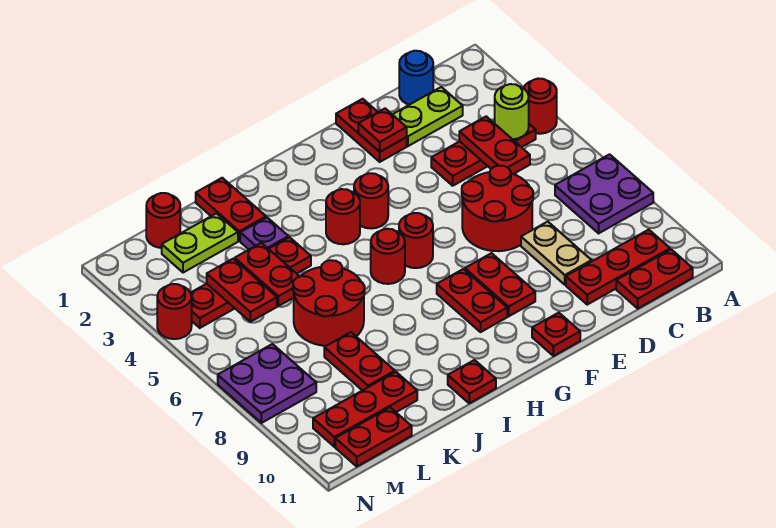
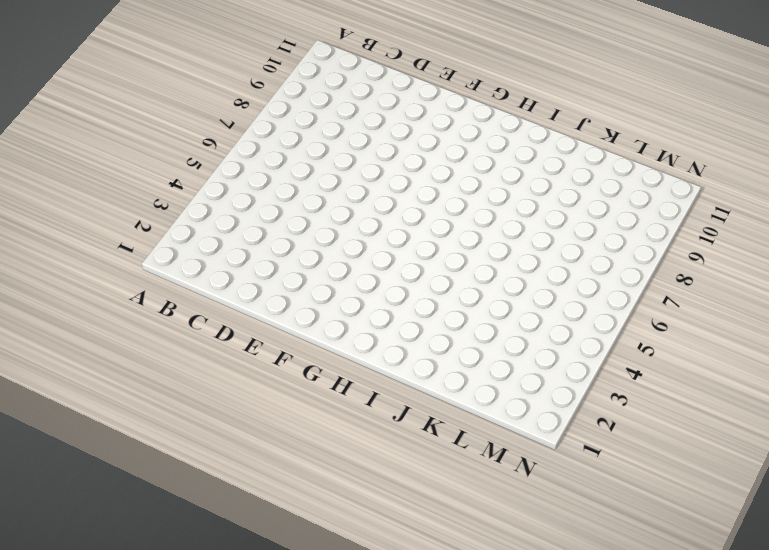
none -> red round brick A4 level 1
none -> purple plate A7:B8 level 1
none -> red plate B4:D4 level 1
none -> red plate B10:D10 level 1

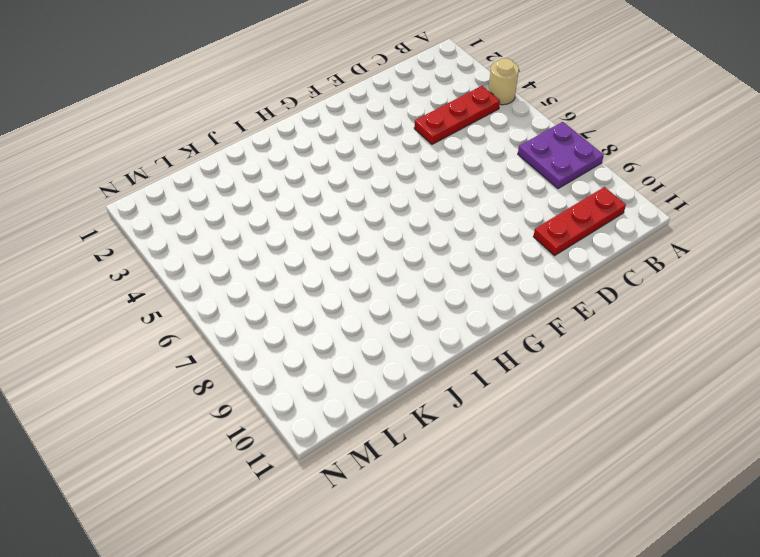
tan round brick A4 level 1 -> red round brick A4 level 1
none -> red plate B11:C11 level 1
none -> blue round brick C1 level 1
none -> lime plate C2:D2 level 1
none -> red round brick D6:E7 level 1

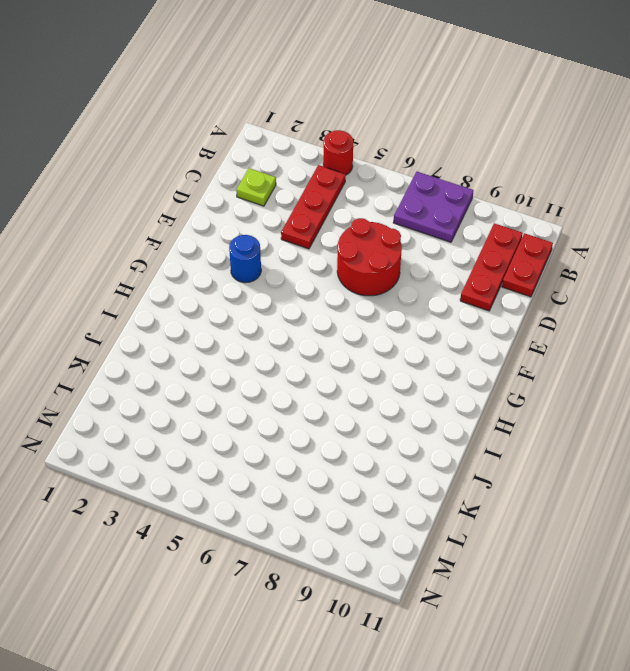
lime plate C2 level 1 -> lime plate C2:D2 level 1
blue round brick F3 level 1 -> blue round brick C1 level 1
none -> tan plate D8:D9 level 1
none -> red plate E1:E2 level 1
none -> red plate F8:F9 level 1
none -> red plate F11 level 1

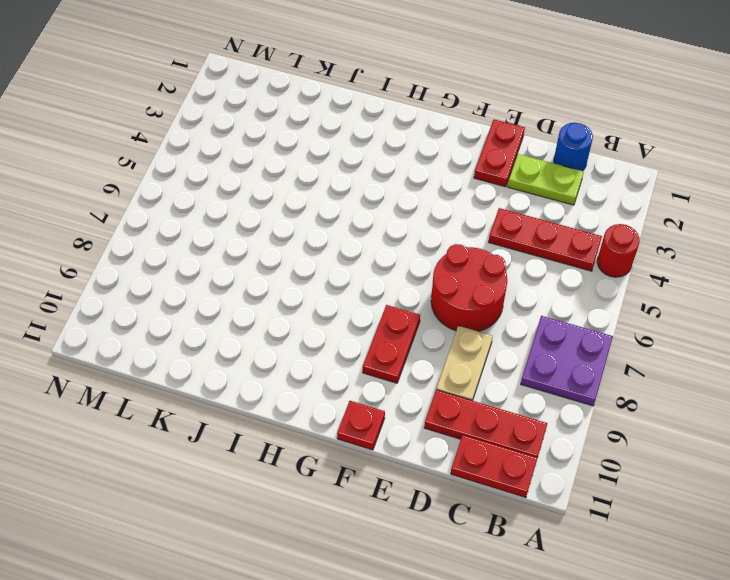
none -> red round brick G4 level 1
none -> red round brick G6 level 1
none -> red plate G8:G9 level 1
none -> red round brick H4 level 1

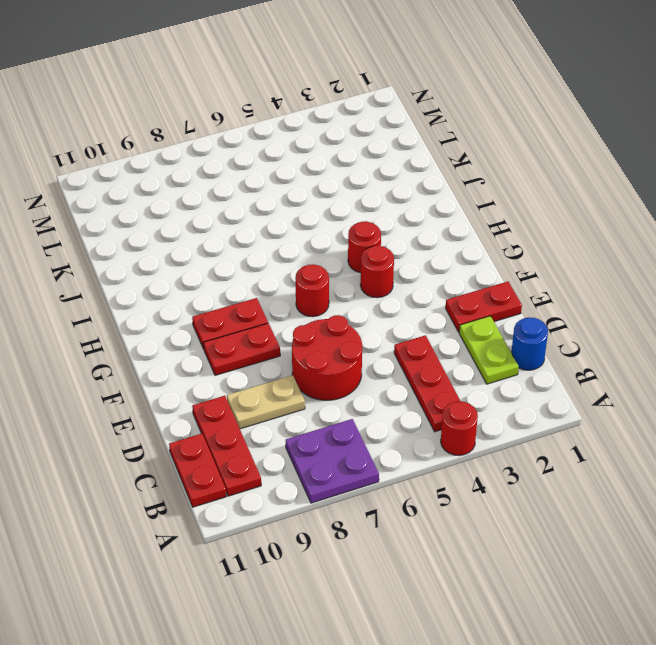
none -> red plate F11 level 1
none -> red round brick H6 level 1
none -> red plate I11 level 1
none -> red plate J1:J2 level 1

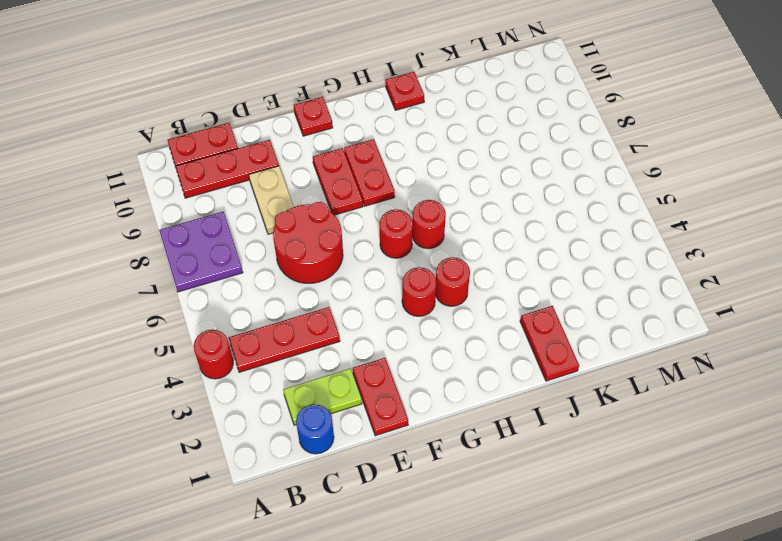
none -> purple plate J3 level 1
none -> red plate J4:M4 level 1
none -> red round brick J6:K7 level 1
none -> lime plate K2:L2 level 1

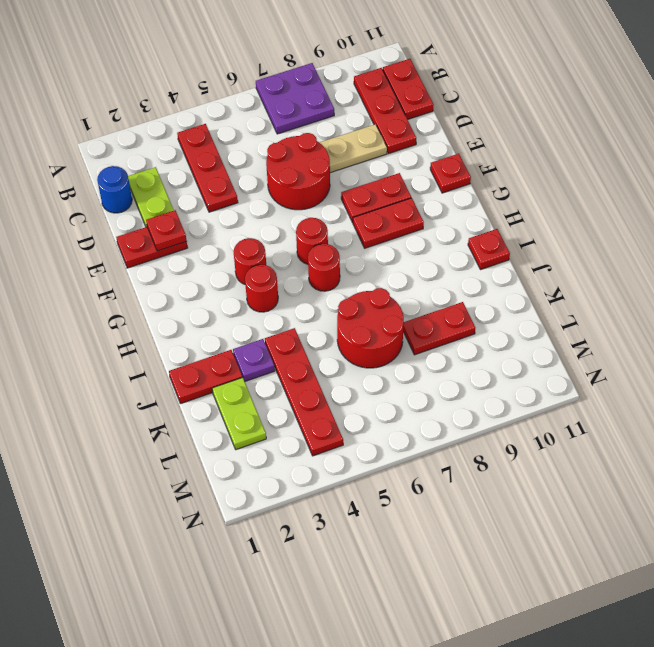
none -> red round brick A4 level 1
none -> red plate K10:M10 level 1
none -> red round brick L1 level 1
none -> red plate L11:M11 level 1

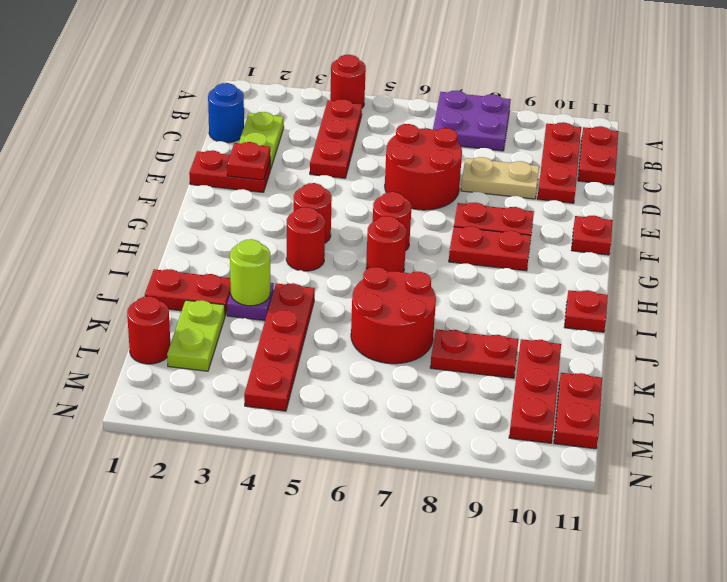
lime round brick J3 level 2 -> lime round brick B4 level 2
none -> purple plate M7:N8 level 1
none -> red round brick N4 level 1
none -> red plate C4:C5 level 2
none -> red plate K4:K5 level 2

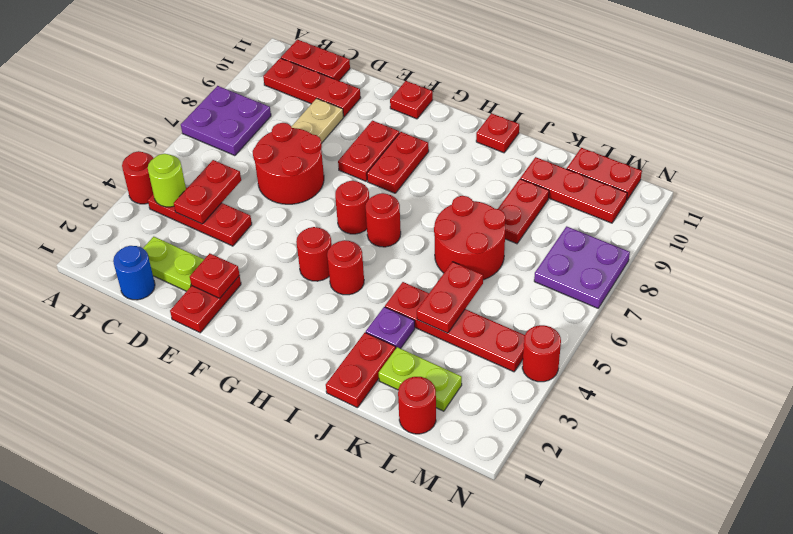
none -> red plate L4:L5 level 2

